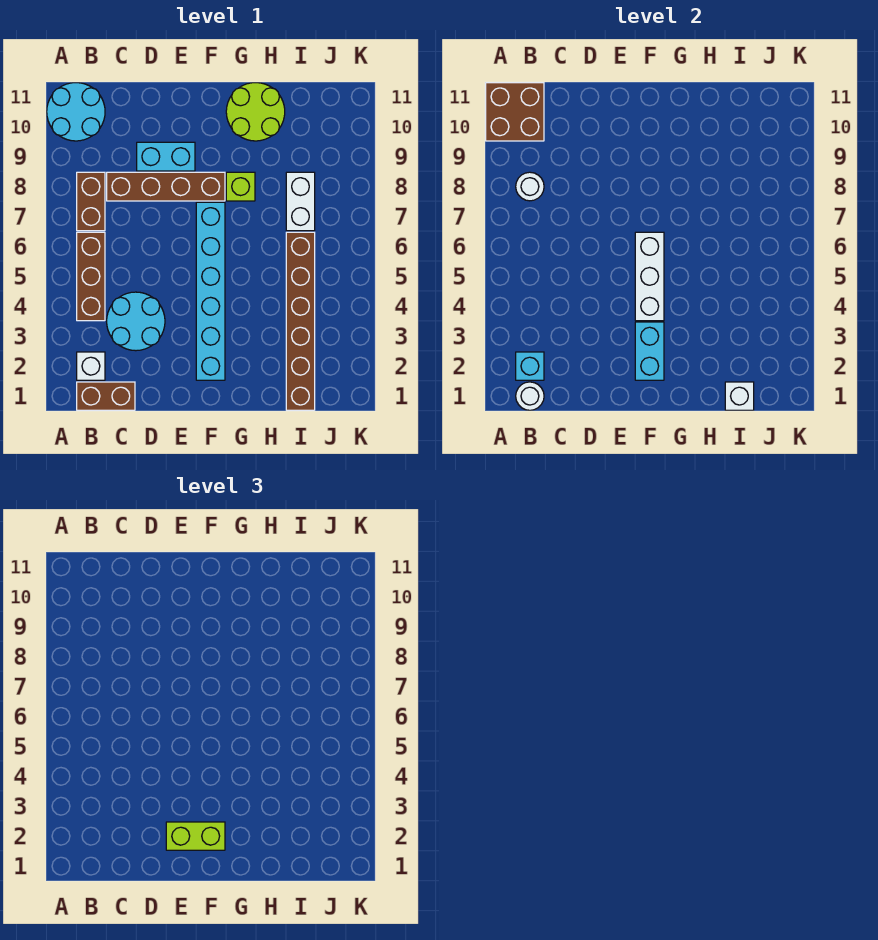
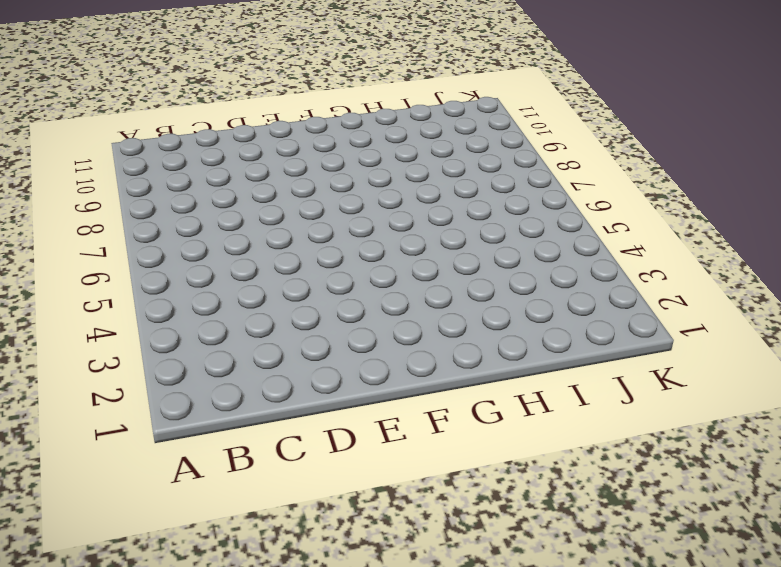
none -> cyan round brick A10:B11 level 1
none -> brown brick B1:C1 level 1
none -> white brick B2 level 1

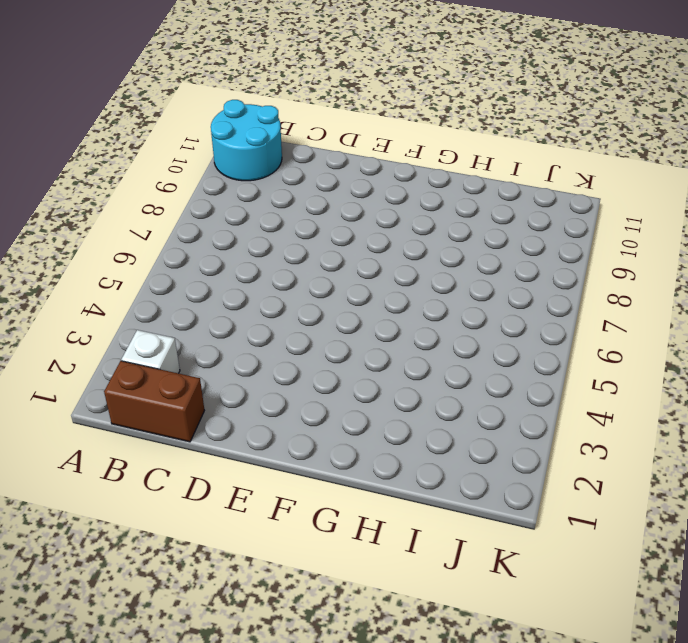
none -> brown brick B4:B6 level 1
none -> brown brick B7:B8 level 1
none -> cyan round brick C3:D4 level 1

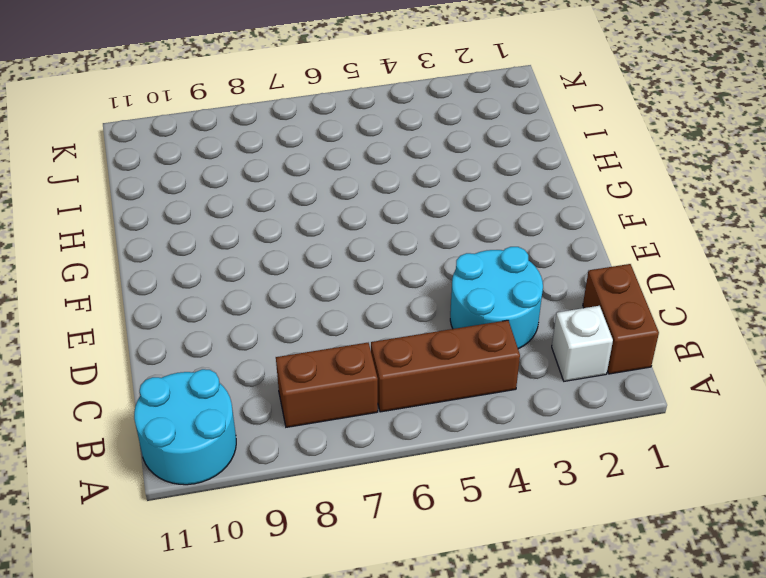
none -> brown brick C8:F8 level 1
none -> cyan brick D9:E9 level 1
none -> cyan brick F2:F7 level 1

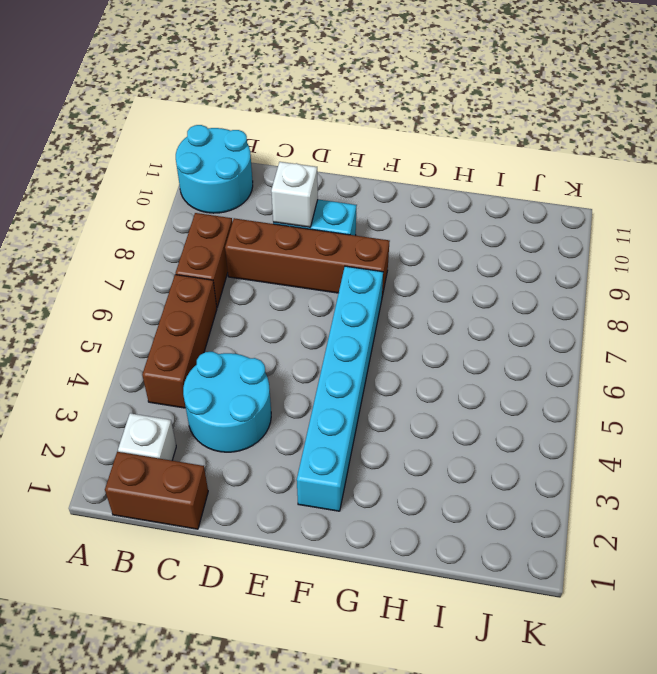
white brick D9 level 2 -> white brick I1 level 2
none -> lime brick G8 level 1
none -> lime round brick G10:H11 level 1
none -> brown brick I1:I6 level 1

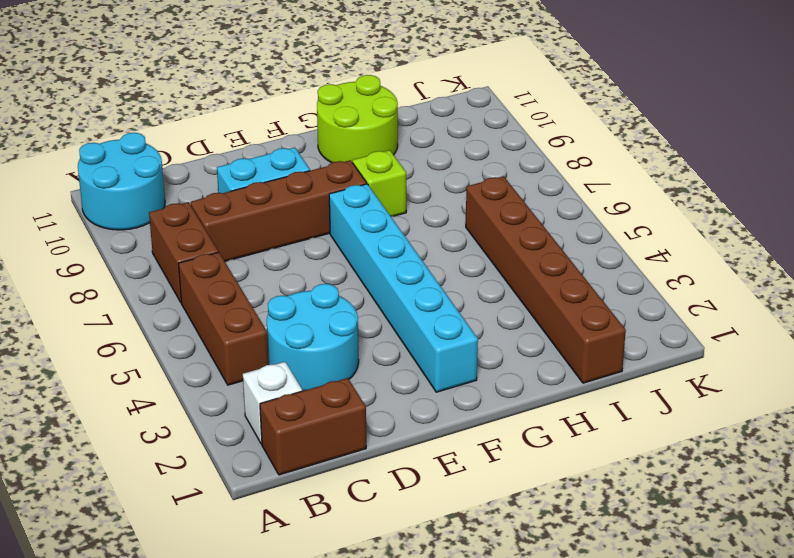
none -> white brick I7:I8 level 1
none -> brown brick A10:B11 level 2
none -> white round brick B1 level 2

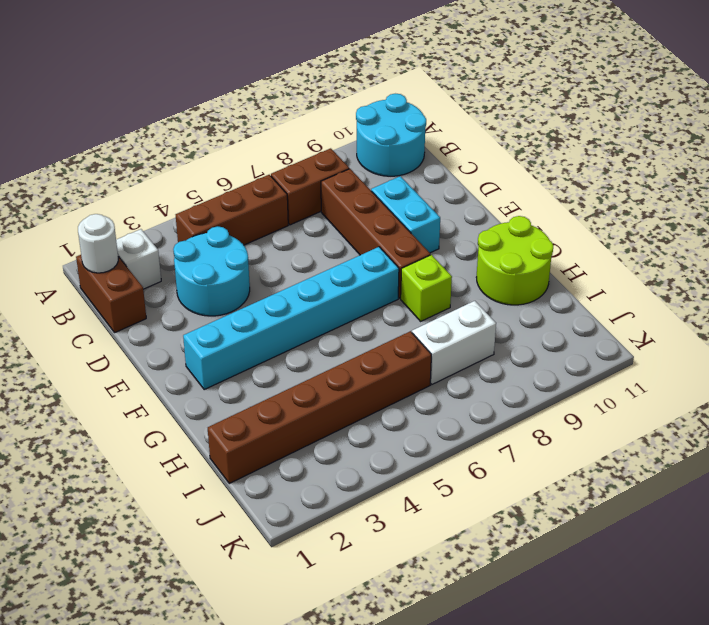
none -> brown brick A10:B11 level 2
none -> cyan brick B2 level 2
none -> white round brick B8 level 2

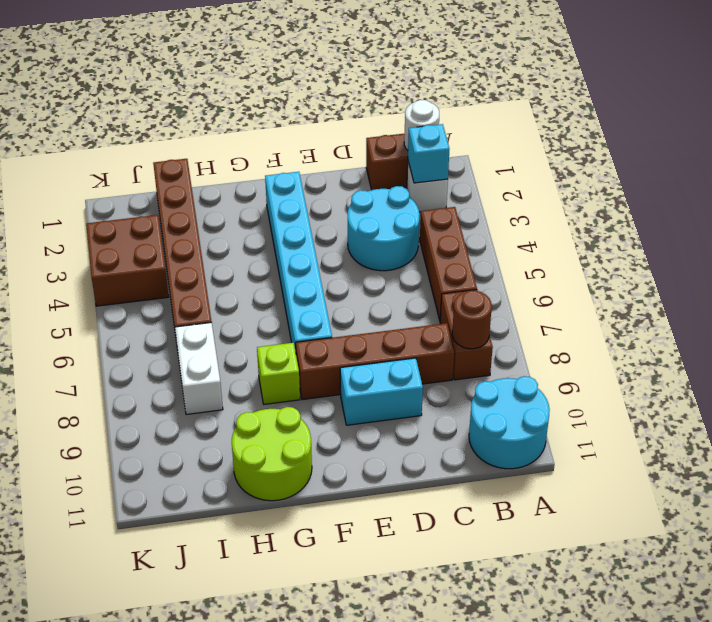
brown round brick B8 level 2 -> white round brick B8 level 2
brown brick J3:K4 level 1 -> brown brick A10:B11 level 2
none -> cyan brick F2:F3 level 2
none -> white brick F4:F6 level 2
none -> white brick I1 level 2

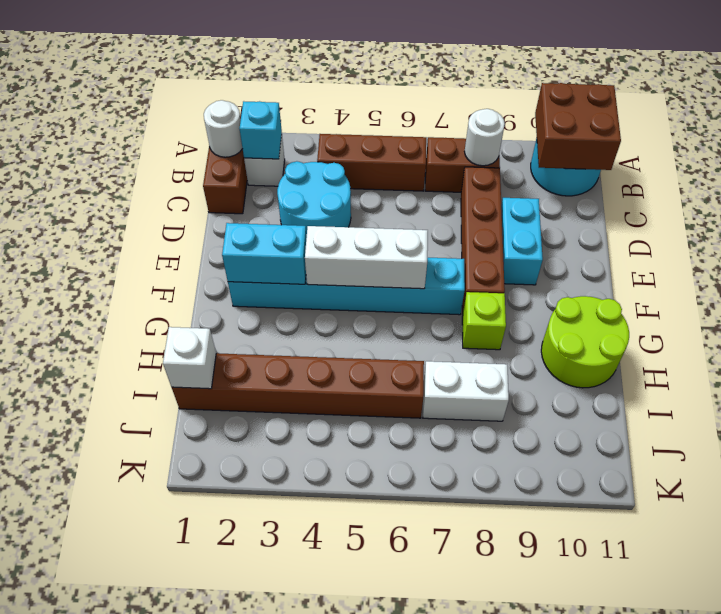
none -> lime brick E2:F2 level 3

